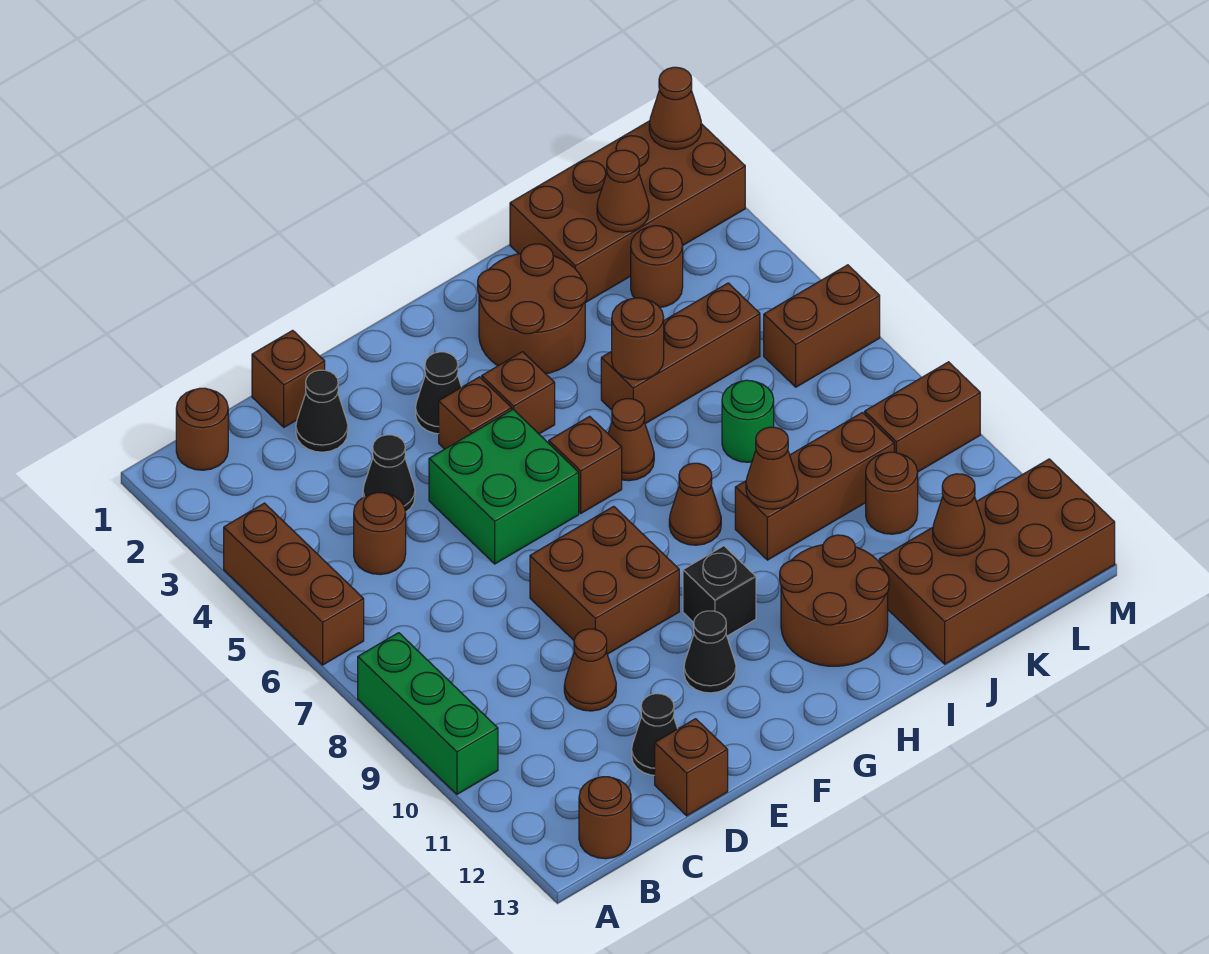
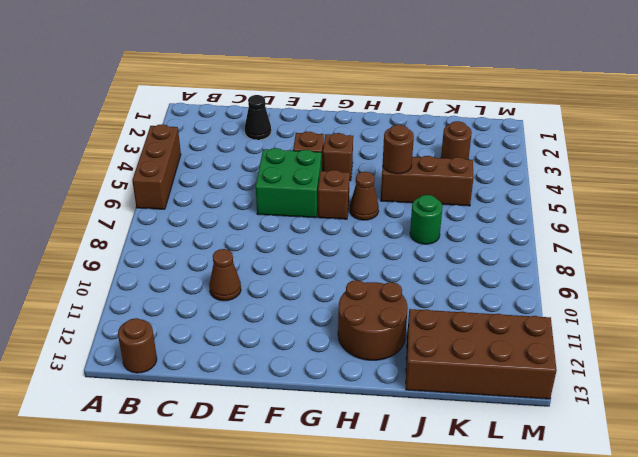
none -> green brick A8:A10 level 1
none -> brown round brick B1 level 1
none -> brown round brick C5 level 1
none -> brown brick D1 level 1

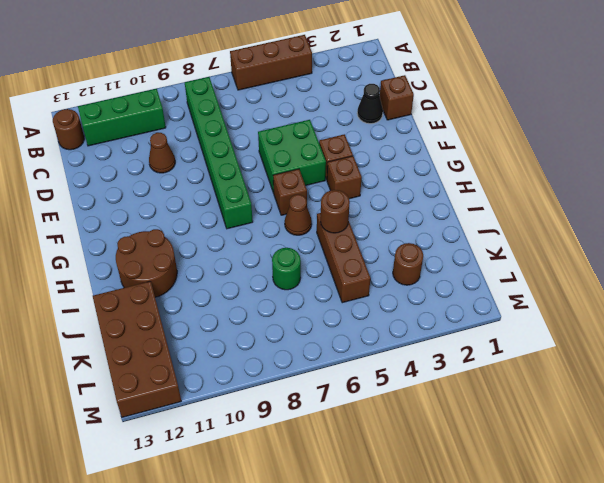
green brick B8:G8 level 1 -> brown brick E8:F9 level 1
green brick B10:B12 level 1 -> green brick A8:A10 level 1
none -> brown round brick B1 level 1
none -> brown round brick C5 level 1
none -> black cone D4 level 1
none -> black cone D12 level 1

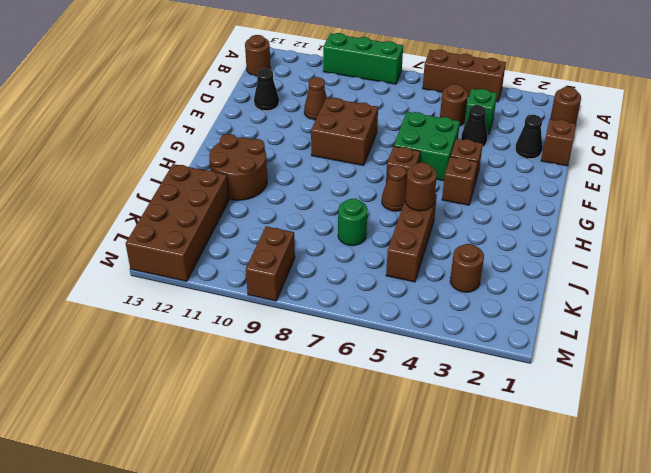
green brick C4 level 1 -> none
none -> brown brick D13 level 1
none -> black cone F3 level 1
none -> black cone F11 level 1
none -> black brick G10 level 1

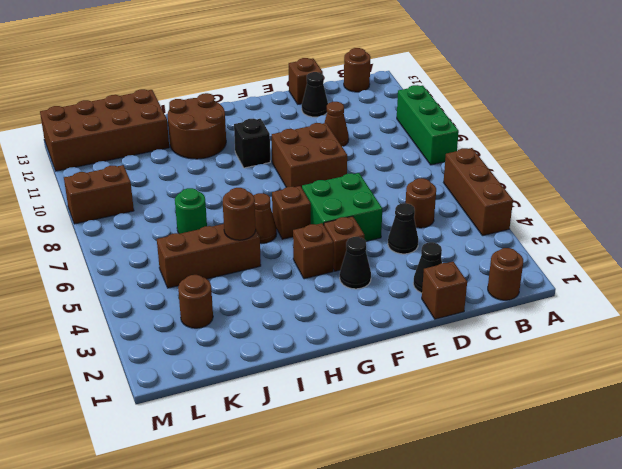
none -> black cone F11 level 1
none -> brown round brick H2:I3 level 1
none -> brown cone H8 level 1
none -> brown brick I9:K9 level 1

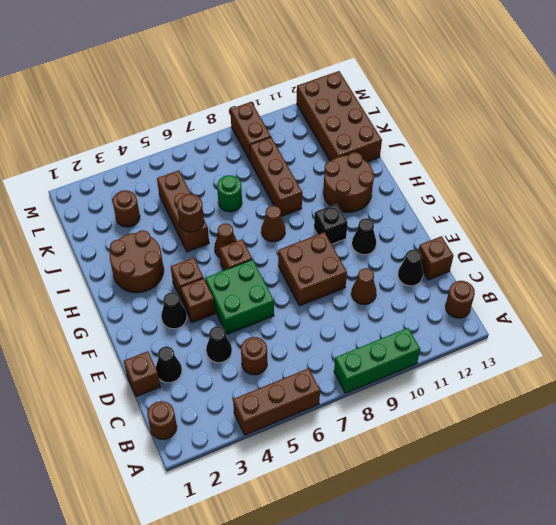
none -> brown brick J1:M2 level 1
none -> brown round brick K10 level 1
none -> brown brick L6:M6 level 1
none -> brown cone I9 level 2

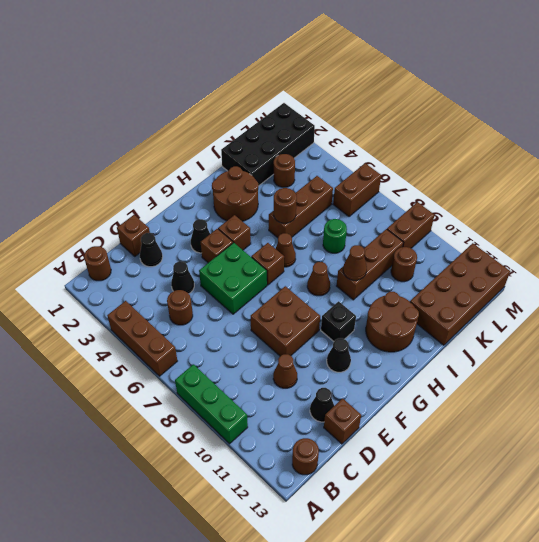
black brick J1:M2 level 1 -> brown brick J1:M2 level 1
none -> brown cone K2 level 2
none -> brown cone K12 level 2
none -> brown cone M1 level 2

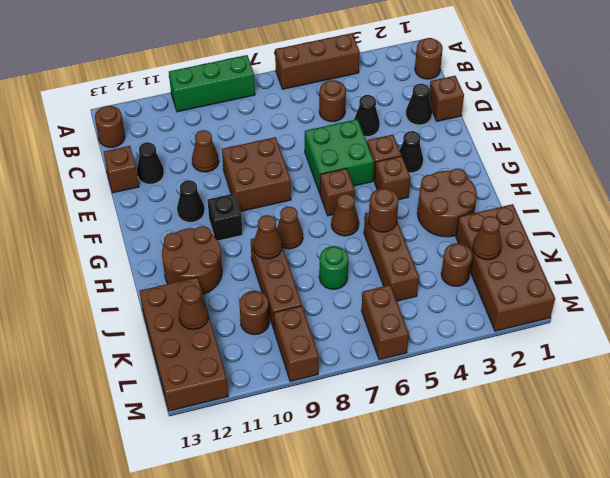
none -> brown cone M1 level 2

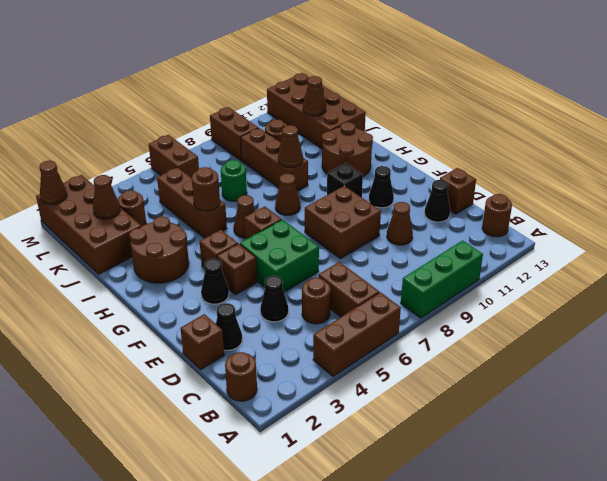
brown brick B6:C6 level 1 -> none

